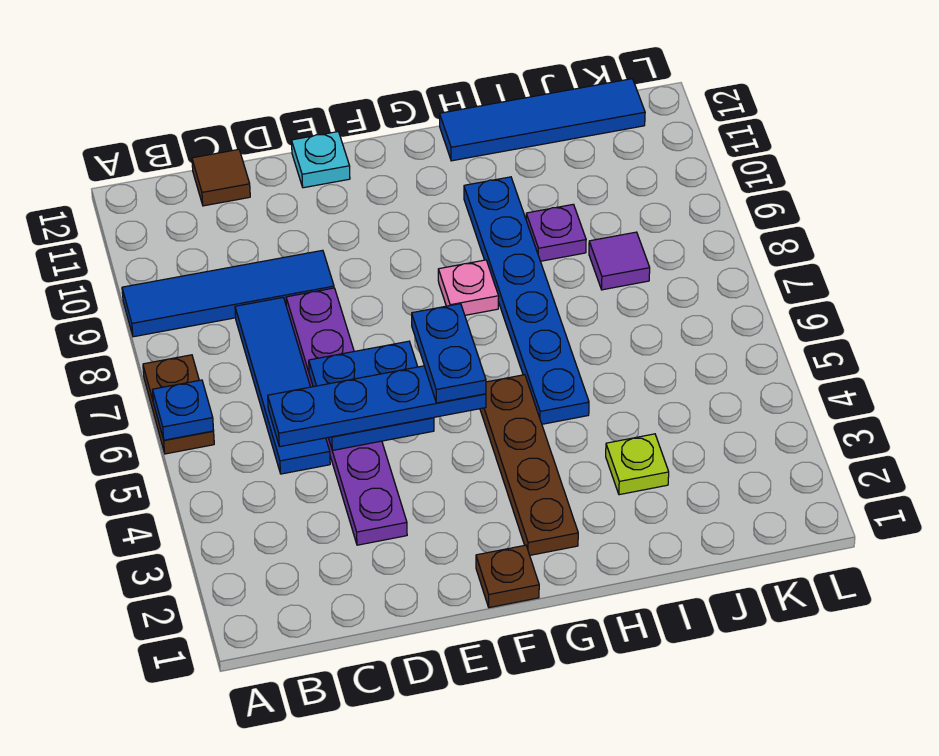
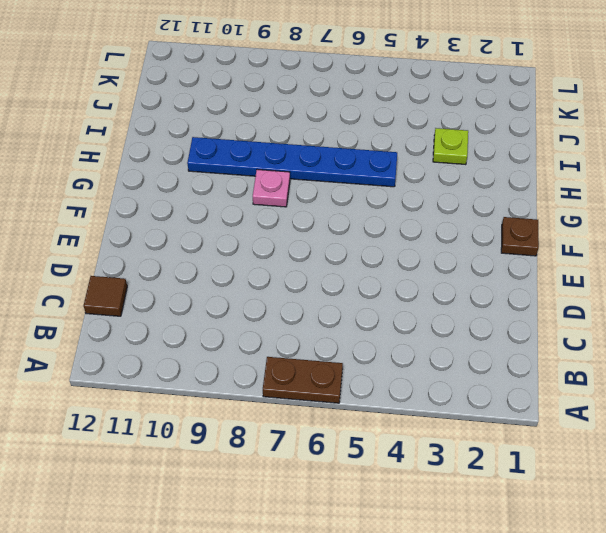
none -> blue tile A9:D9 level 1
none -> blue tile C5:C8 level 1
none -> purple plate D3:D8 level 1

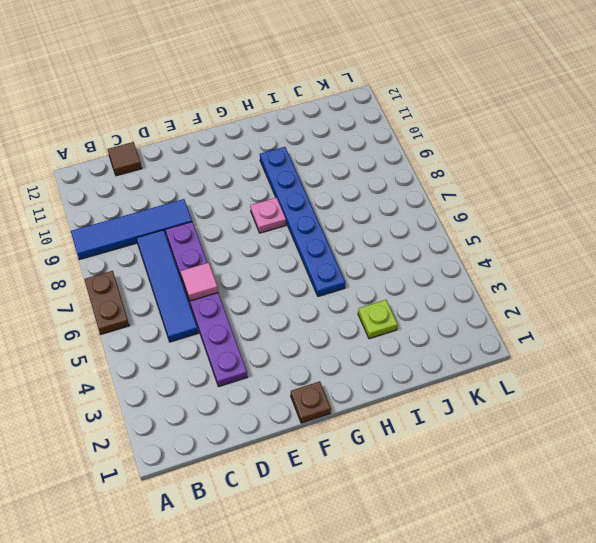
pink tile D6 level 2 -> blue plate D5:E6 level 2
none -> cyan plate E12 level 1
none -> brown plate G2:G5 level 1
none -> blue tile H12:K12 level 1

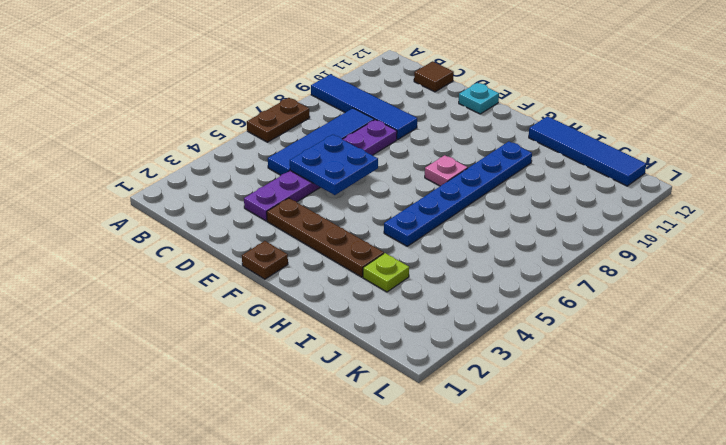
brown plate E3:H3 level 1 -> brown plate G2:G5 level 1
none -> purple plate I9 level 1
none -> purple tile J8 level 1
none -> blue plate A6 level 2

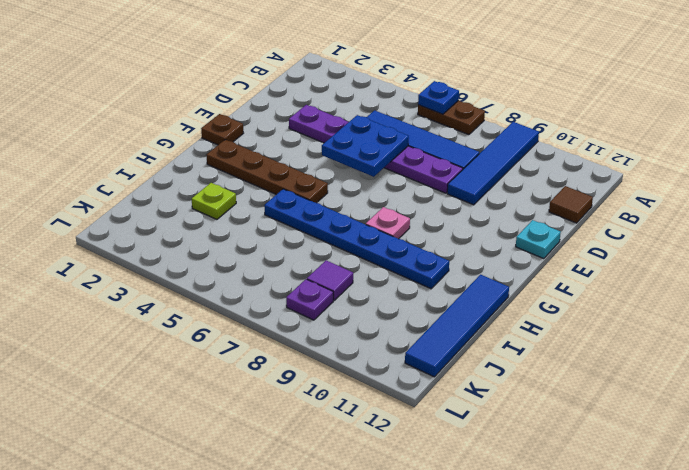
purple plate K8 level 1 -> purple plate I9 level 1
none -> blue plate C5:F5 level 3
none -> blue plate F5:F6 level 4

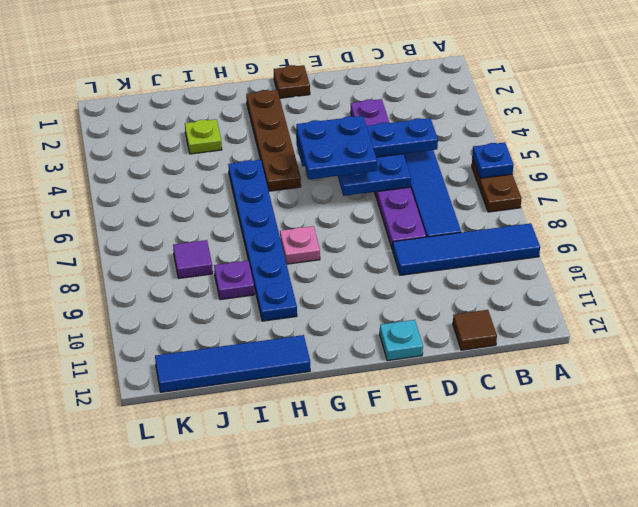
blue plate E5:F6 level 4 -> blue plate F5:F6 level 4

